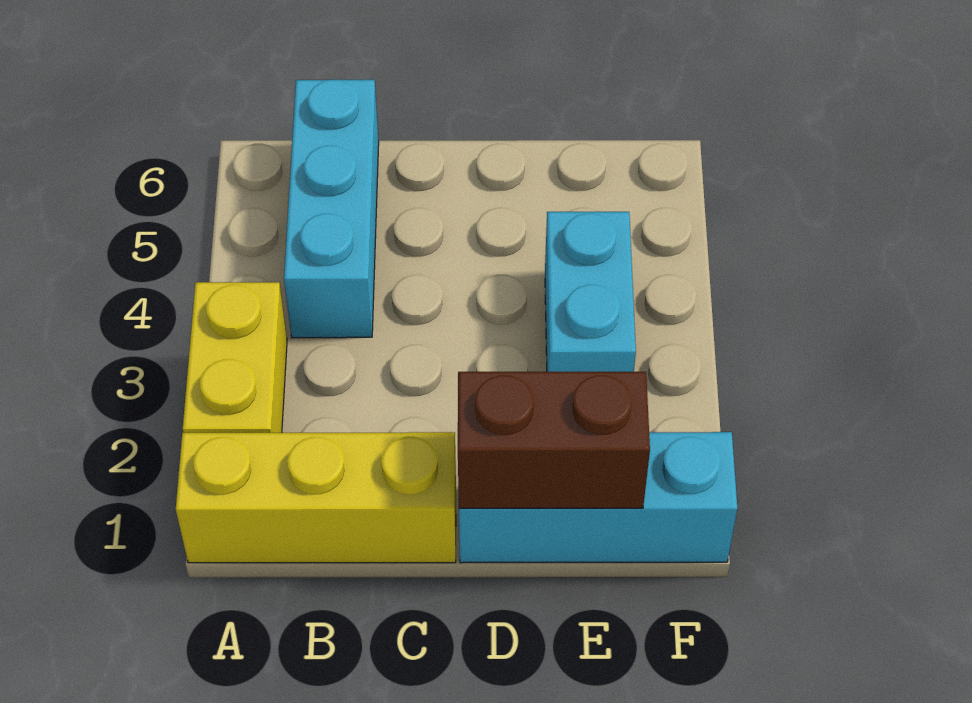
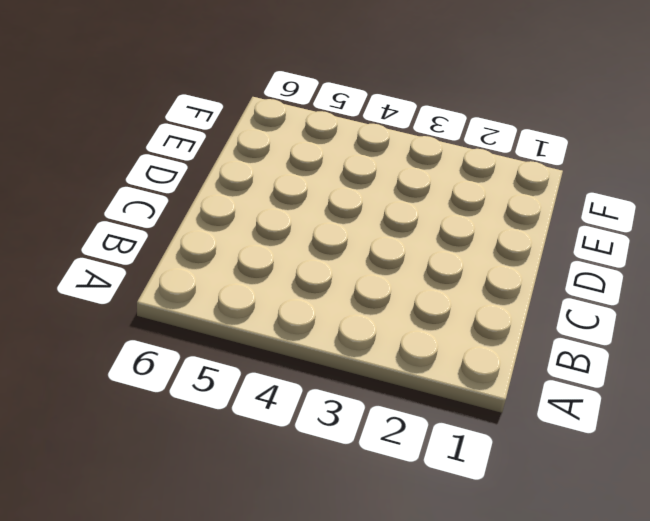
none -> yellow brick A1:C1 level 1
none -> yellow brick A2:A3 level 1

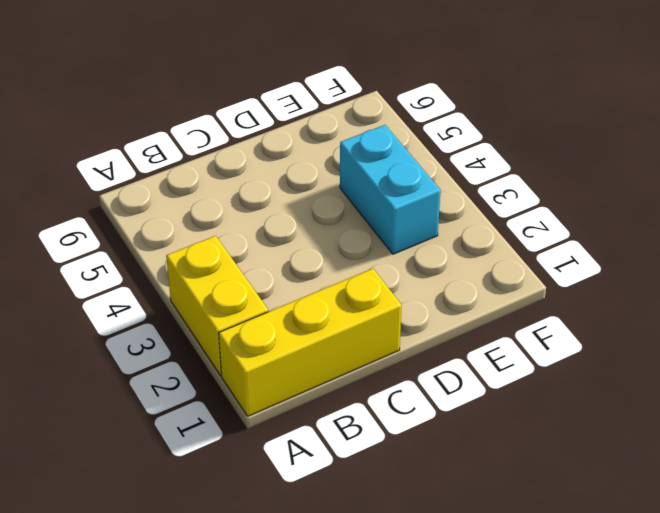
none -> cyan brick B4:B6 level 1
none -> cyan brick D1:F1 level 1

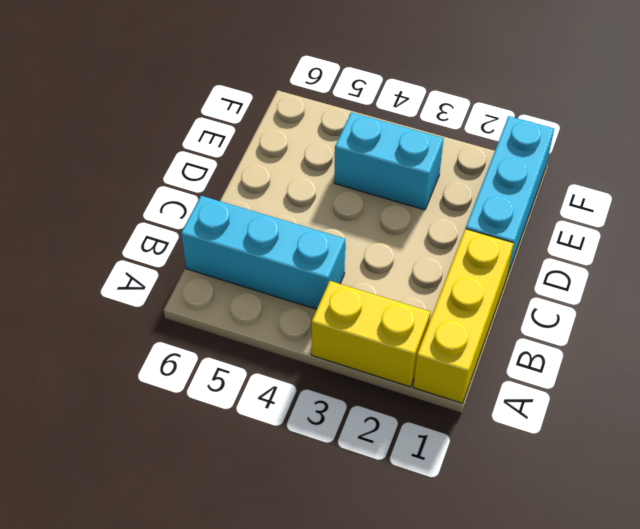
none -> brown brick D1:E1 level 2

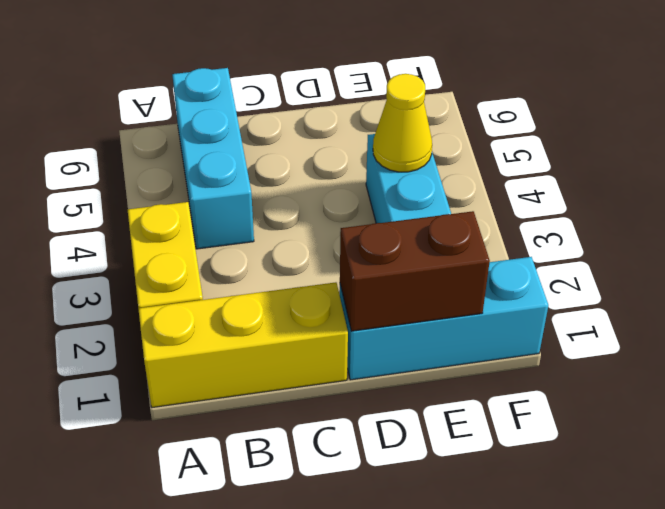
yellow cone E4 level 2 -> none

